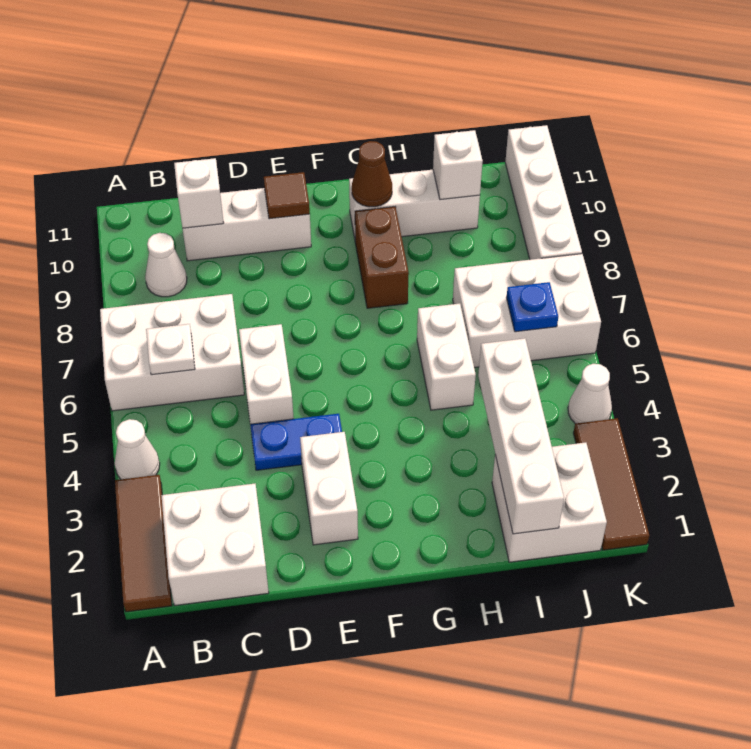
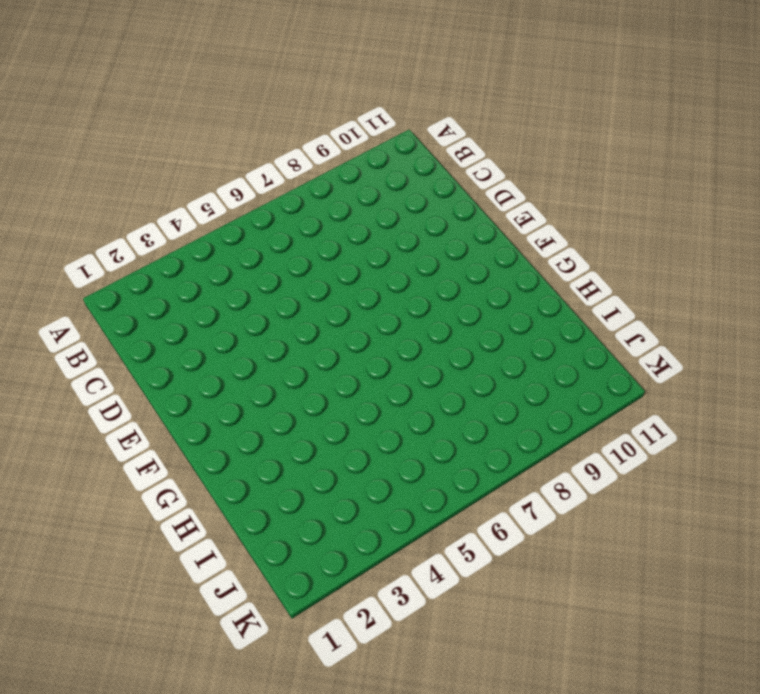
none -> brown tile A1:A3 level 1
none -> white cone A4 level 1
none -> white brick A6:C7 level 1

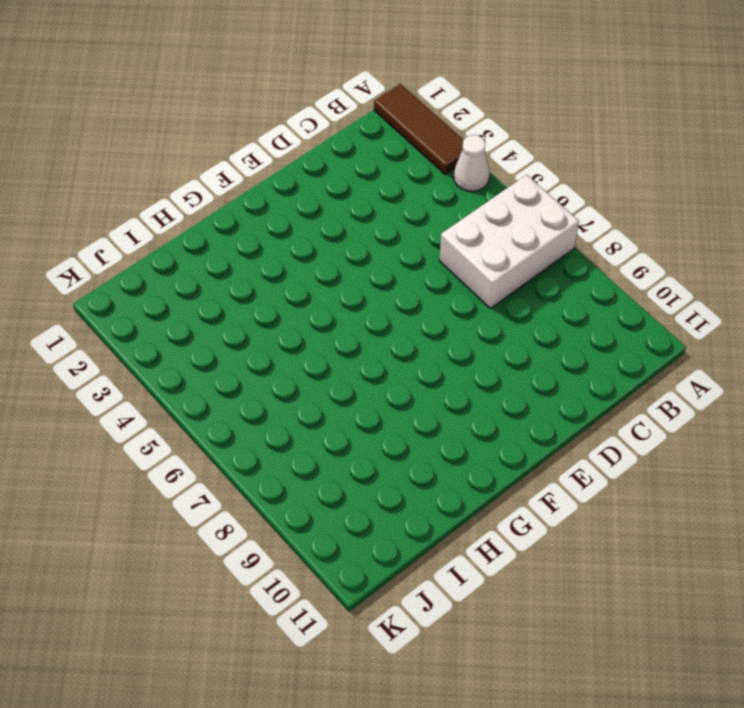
none -> white brick B1:C2 level 1
none -> white cone B9 level 1
none -> white brick C10:E10 level 1

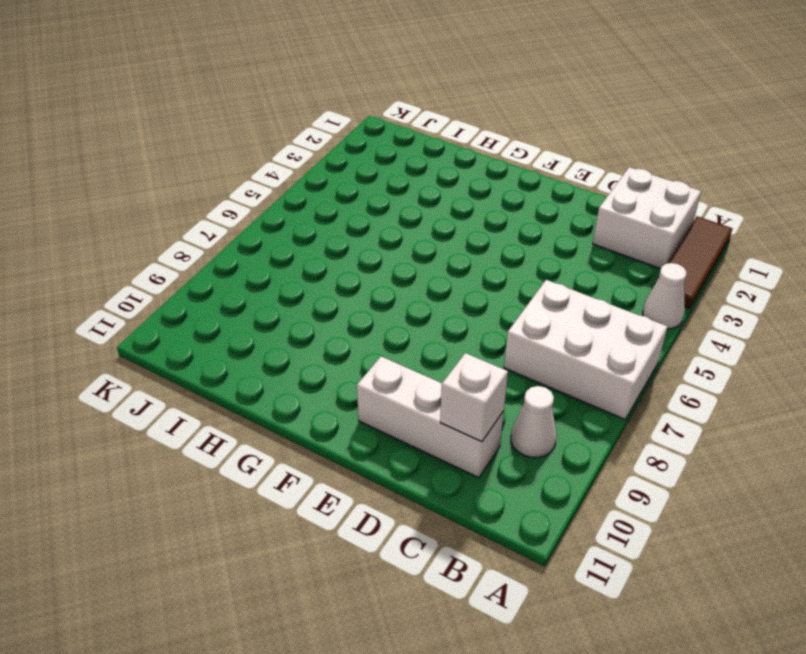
none -> blue plate D4:E4 level 1
none -> white brick D5:D6 level 1
none -> white brick E2:E3 level 1

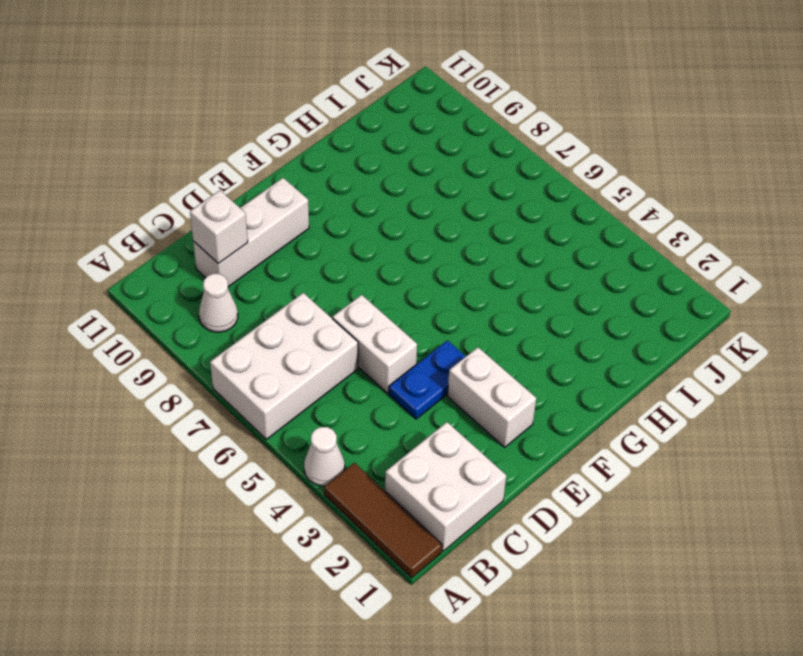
none -> brown brick G8:G9 level 1
none -> white brick G10:I10 level 1
none -> white brick H5:H6 level 1

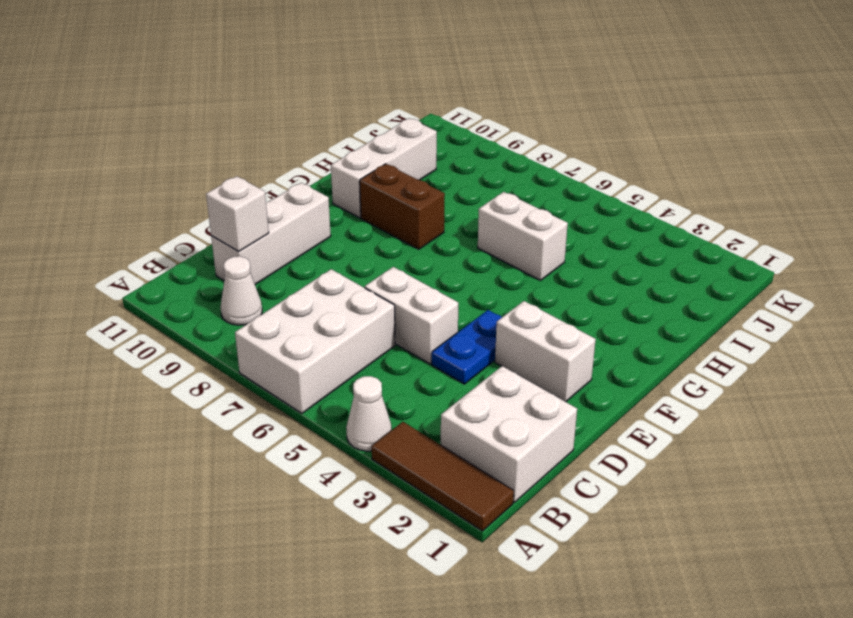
none -> white brick I1:J2 level 1
none -> white brick I6:K7 level 1
none -> brown tile K1:K3 level 1

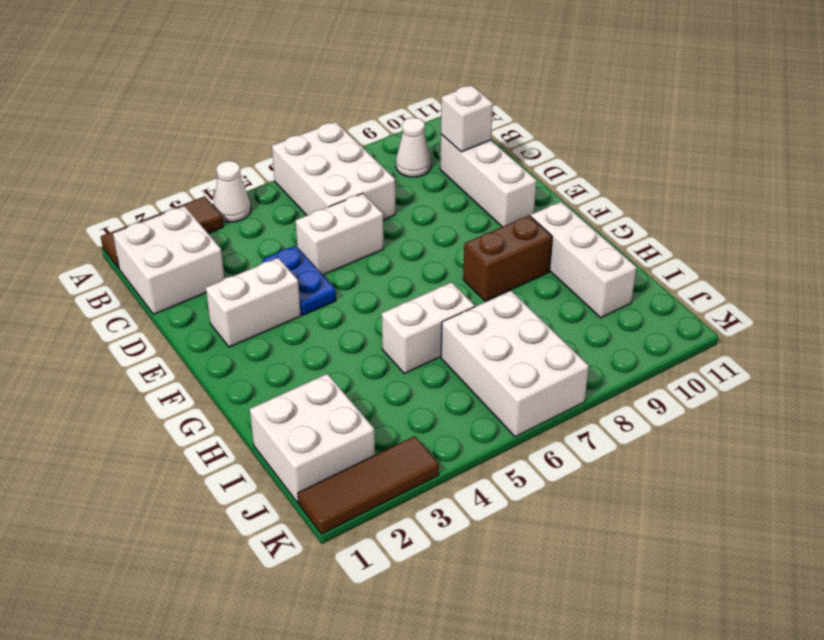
none -> white cone K4 level 1
none -> white brick K8:K11 level 1
none -> white plate B6 level 2

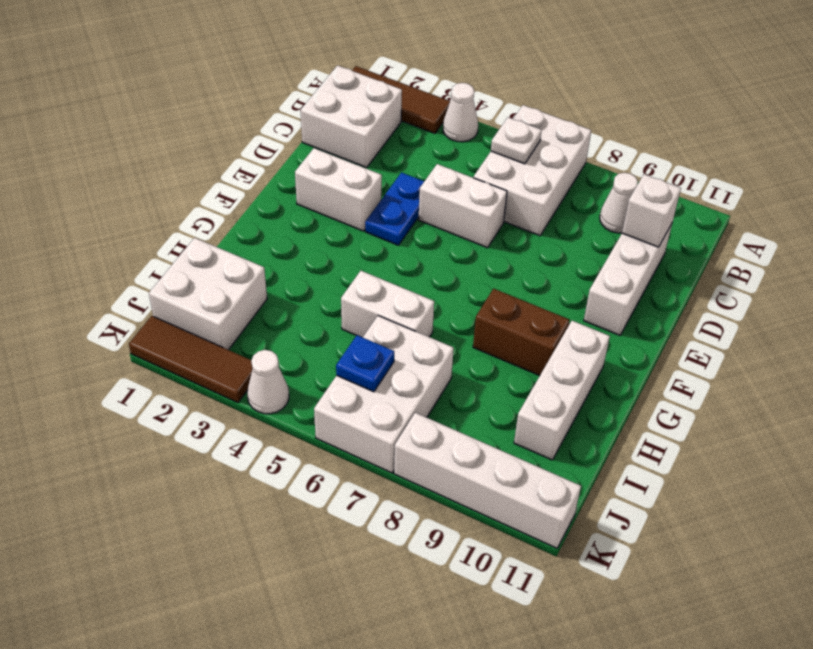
none -> brown tile E10 level 2
none -> brown cone G10 level 2
none -> white brick I1:I4 level 2

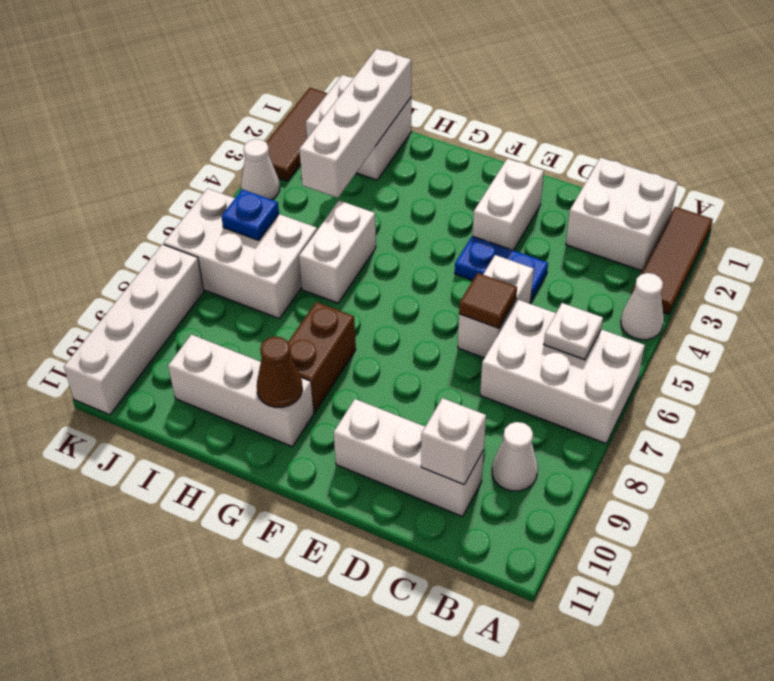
brown tile D6 level 2 -> brown tile E10 level 2
none -> white brick I10 level 2

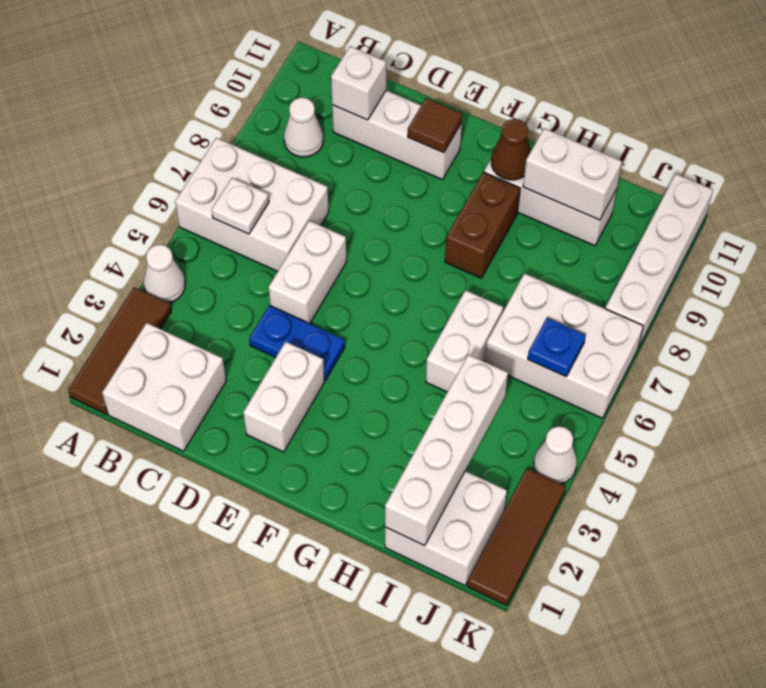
white brick H10:I10 level 2 -> white brick I10 level 2

